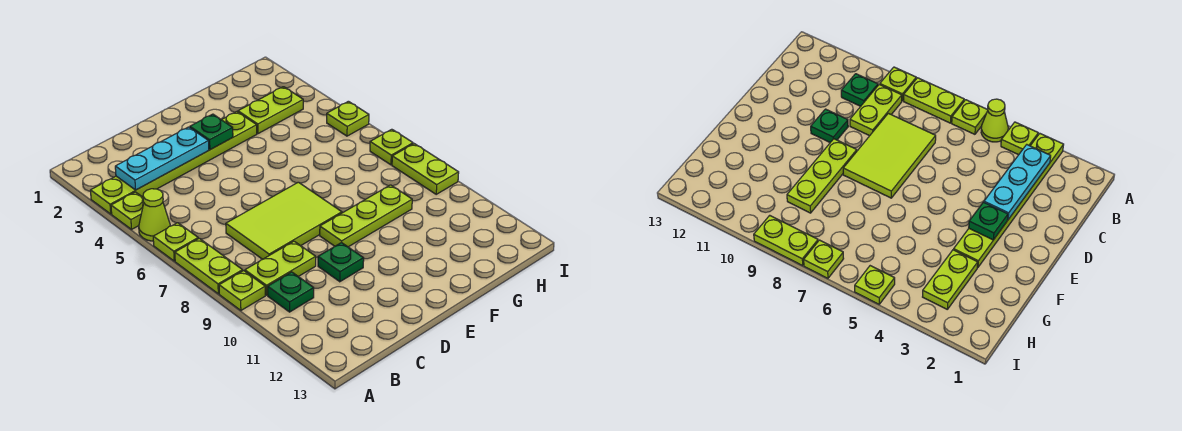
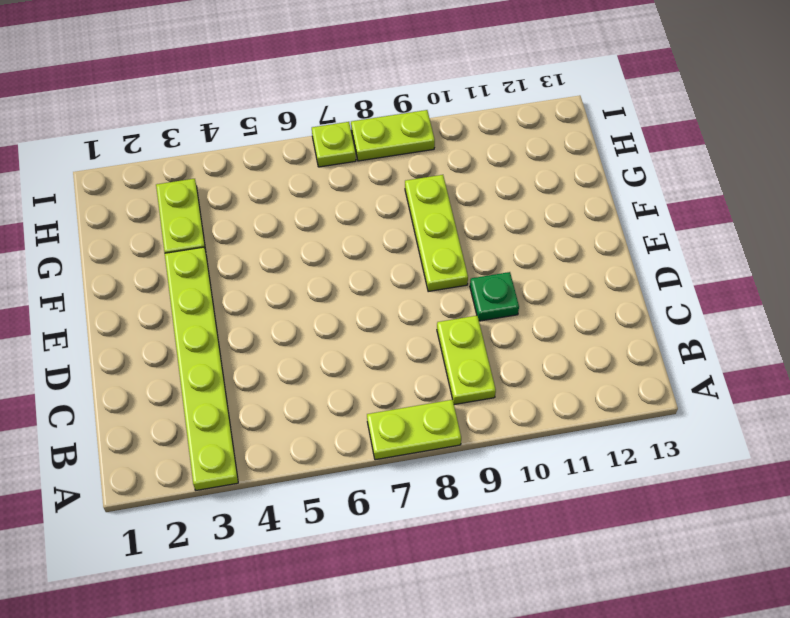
none -> lime plate A4 level 1
none -> lime cone A5 level 1
none -> lime plate A6 level 1

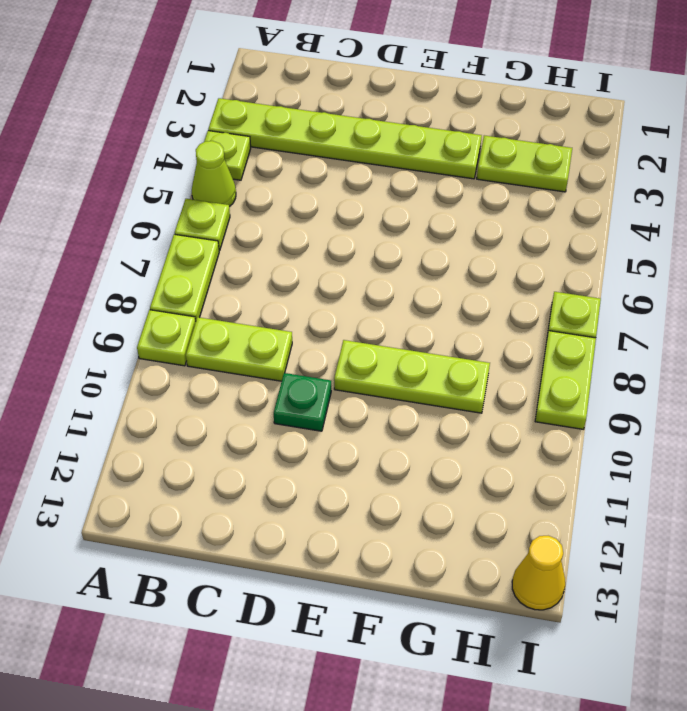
yellow cone I13 level 1 -> none
none -> green plate B10 level 1
none -> lime tile C7:E8 level 1
none -> lime plate I5 level 1

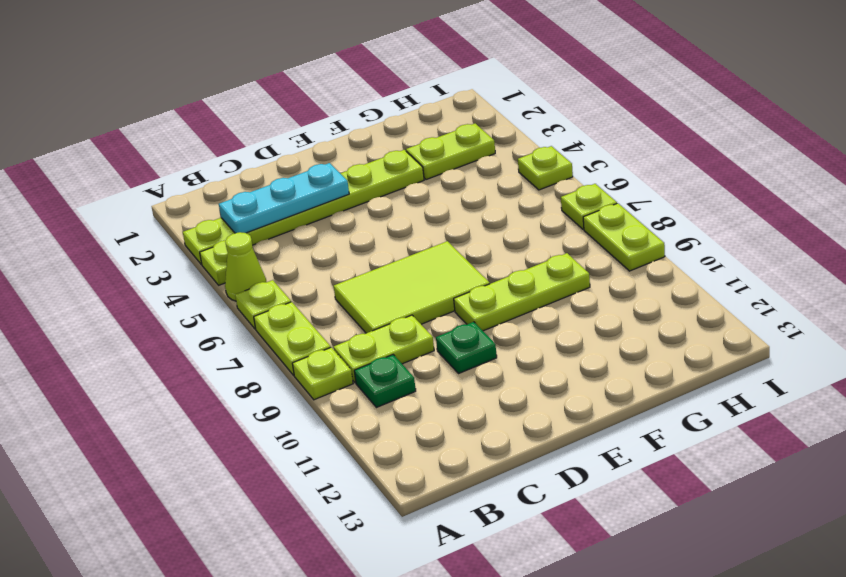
none -> green plate E3 level 2

